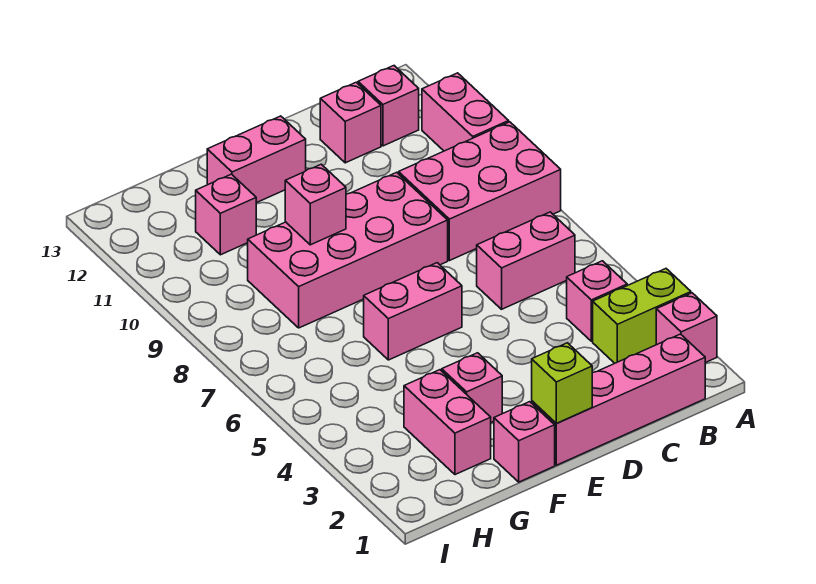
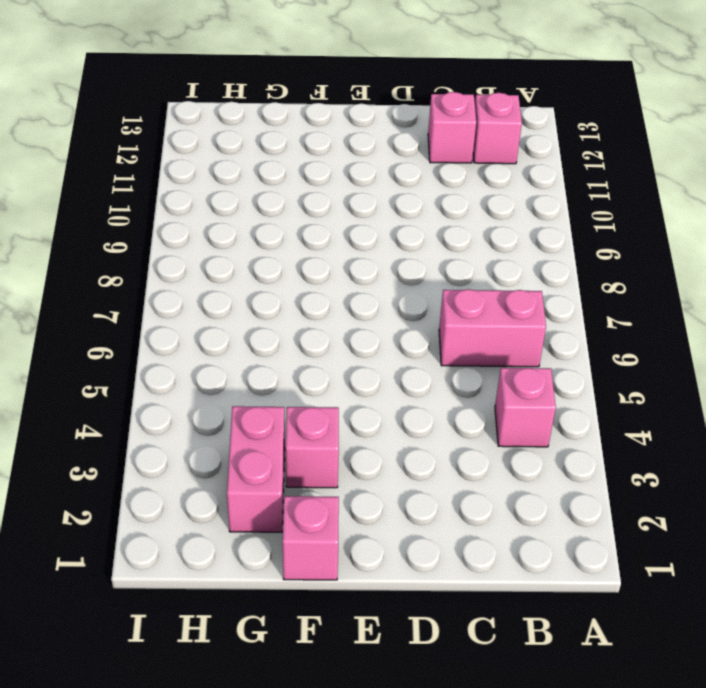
none -> pink brick A2 level 1
none -> lime brick A3:B3 level 1
none -> pink brick A8:C9 level 1

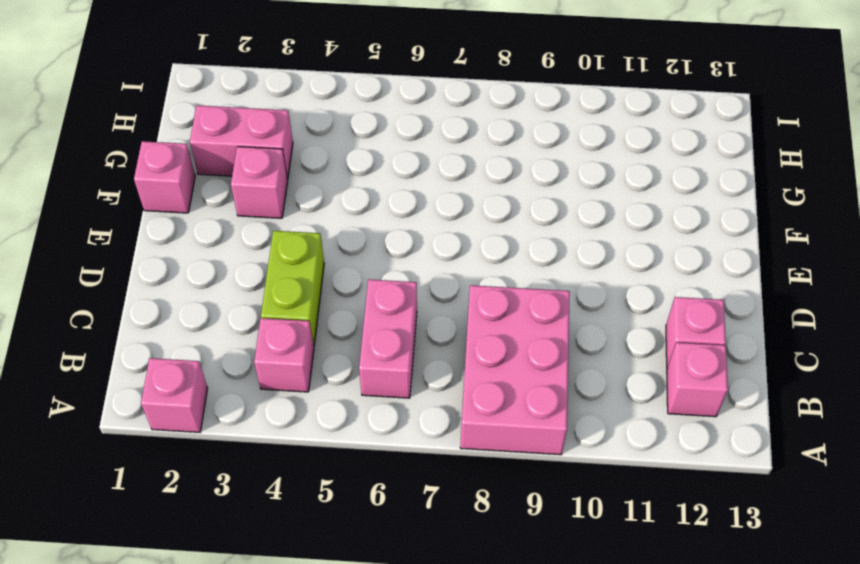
lime brick C4:D4 level 1 -> lime brick A3:B3 level 1
none -> pink brick A10:A11 level 1
none -> pink brick B1:E1 level 1
none -> pink brick D8:G9 level 1

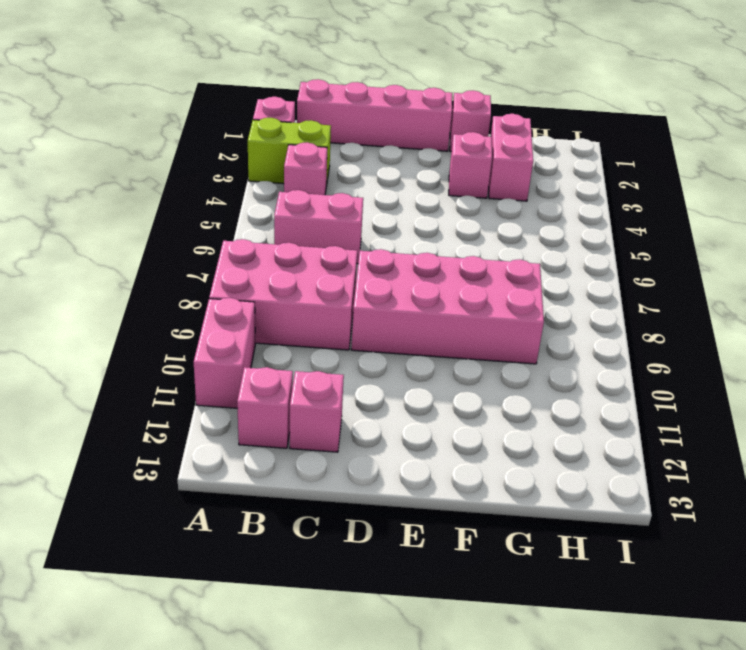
none -> pink brick E6:F6 level 1
none -> pink brick E12:F12 level 1
none -> pink brick G11 level 1

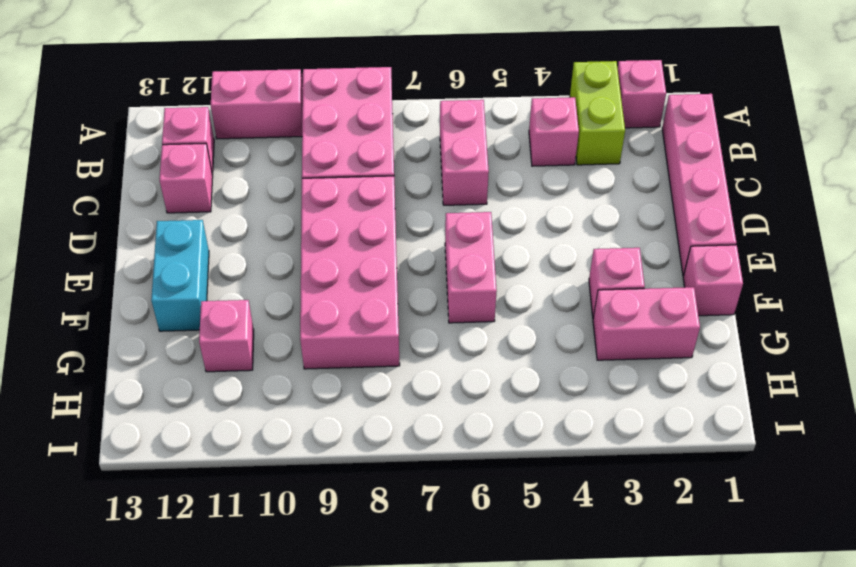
cyan brick E12:F12 level 1 -> pink brick E12:F12 level 1
none -> lime brick E1 level 2
none -> pink brick F9 level 2

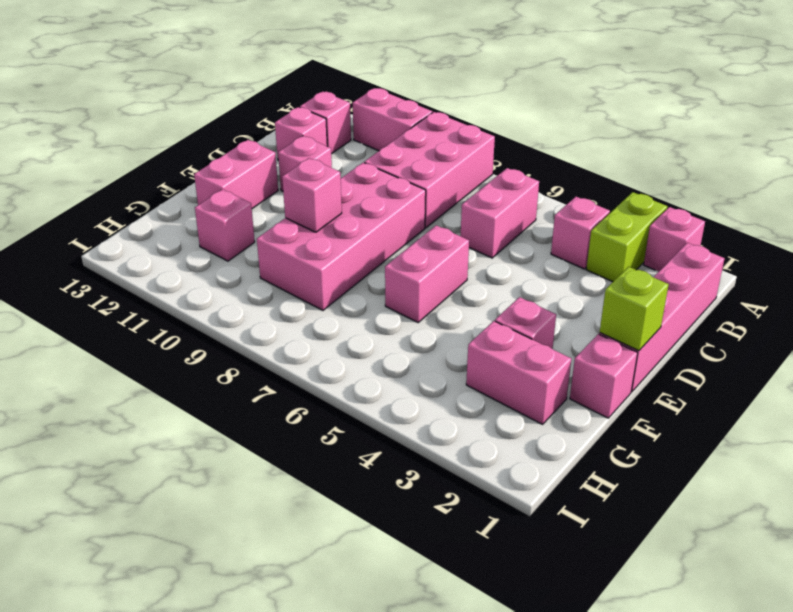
pink brick D11 level 1 -> none

